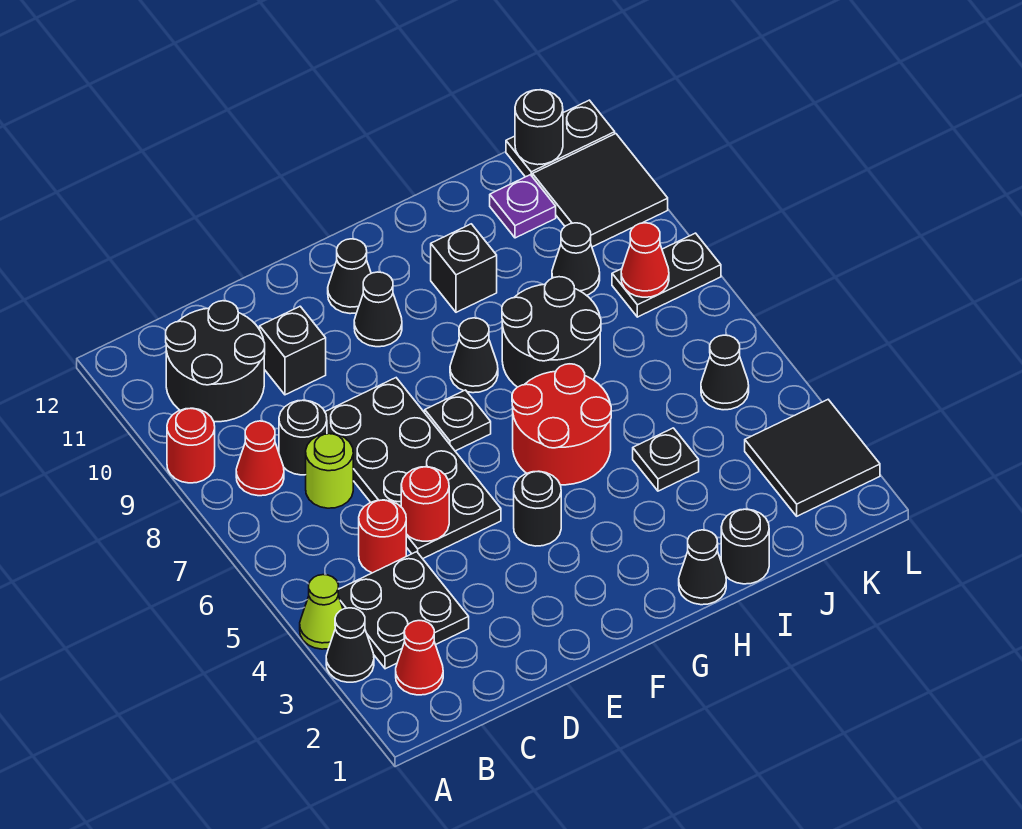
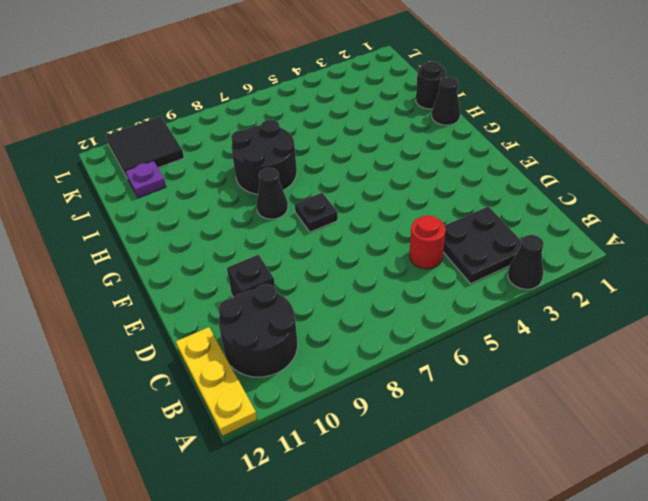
yellow plate A12:C12 level 1 -> none
none -> lime cone A4 level 1
none -> red round brick A9 level 1
none -> red cone B2 level 1
none -> red cone B8 level 1

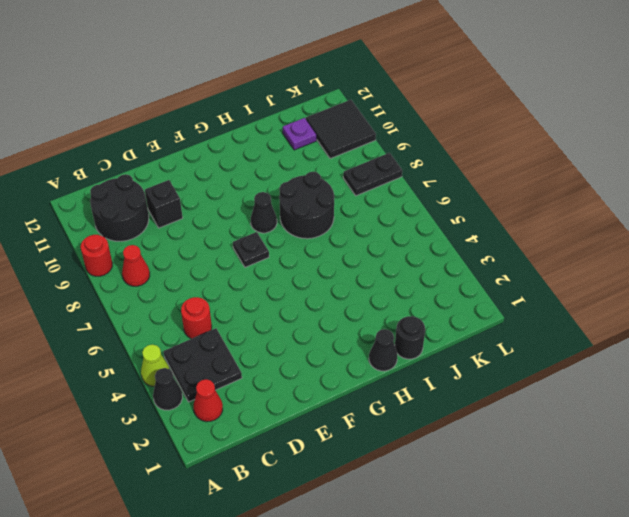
none -> lime round brick C7 level 1
none -> black round brick C8 level 1
none -> black plate D5:E8 level 1
none -> black round brick F4 level 1

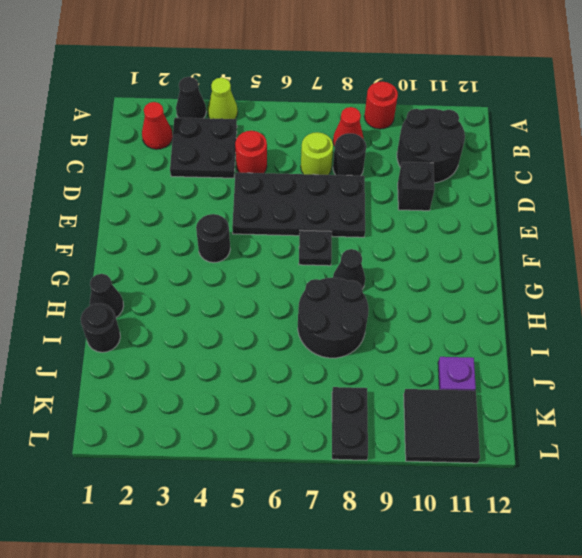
none -> black cone F10 level 1
none -> black cone F11 level 1
none -> red round brick G5:H6 level 1
none -> black brick H10 level 1

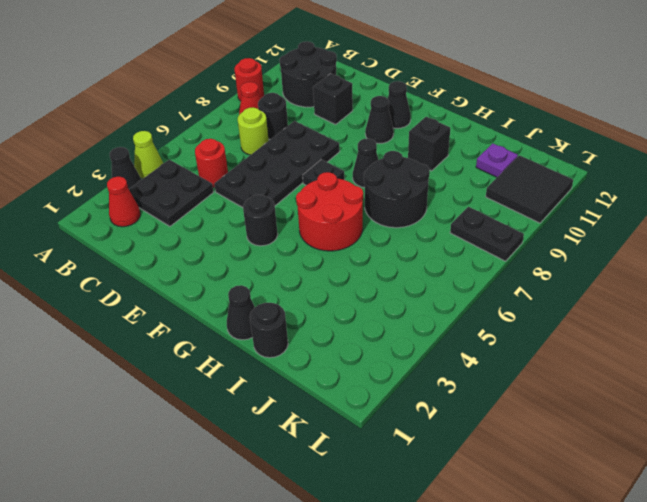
none -> black plate I4 level 1
none -> black cone J9 level 1
none -> black tile K2:L3 level 1
none -> black cone K5 level 1

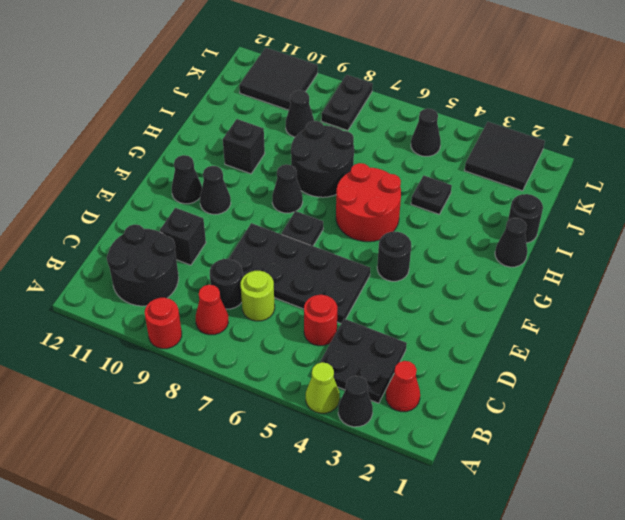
none -> purple plate J11 level 1
none -> black plate K12:L12 level 1
none -> red round brick D5 level 2
none -> red cone K8 level 2

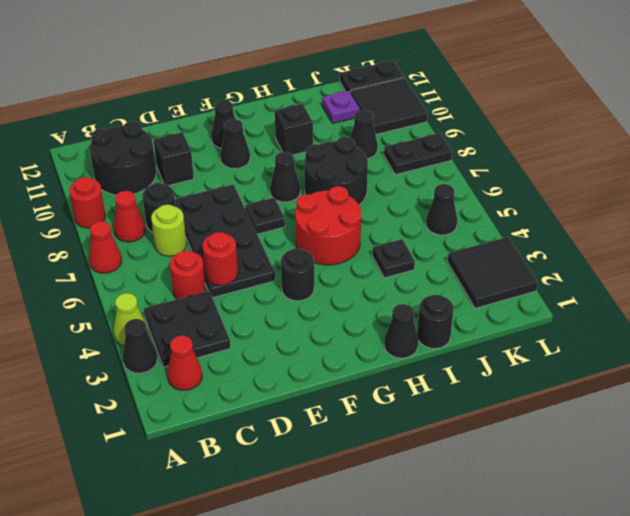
red cone A7 level 1 -> red cone K8 level 2
none -> black round brick K12 level 2

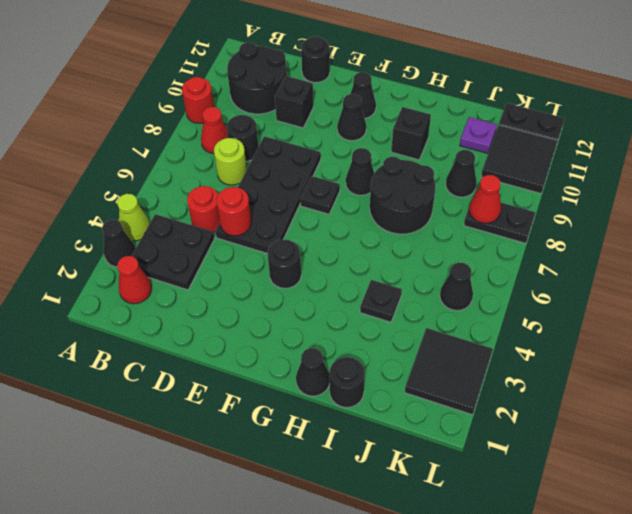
black round brick D12 level 1 -> black round brick K12 level 2
none -> red round brick G5:H6 level 1

